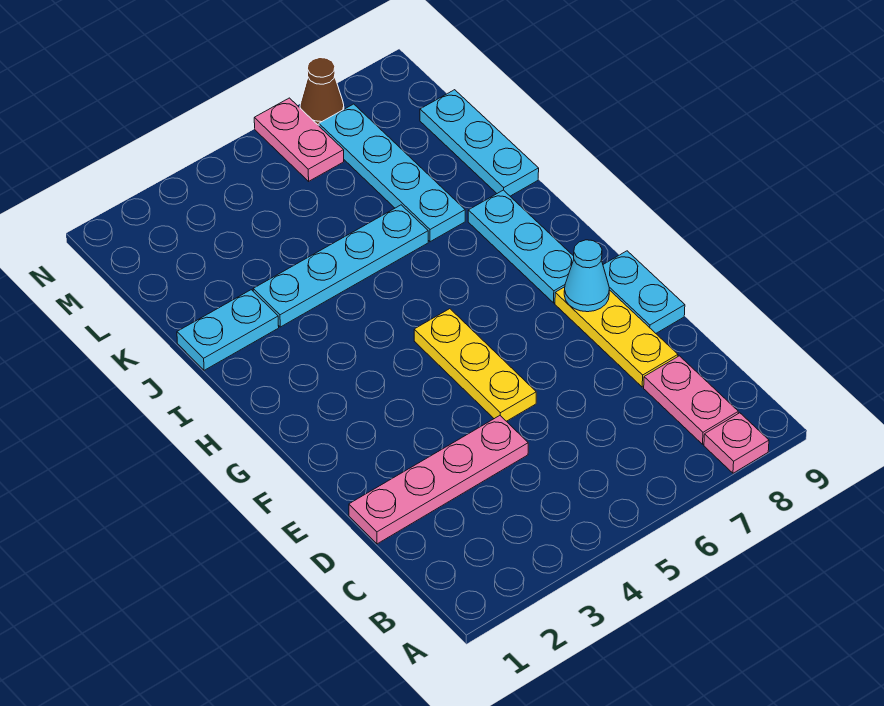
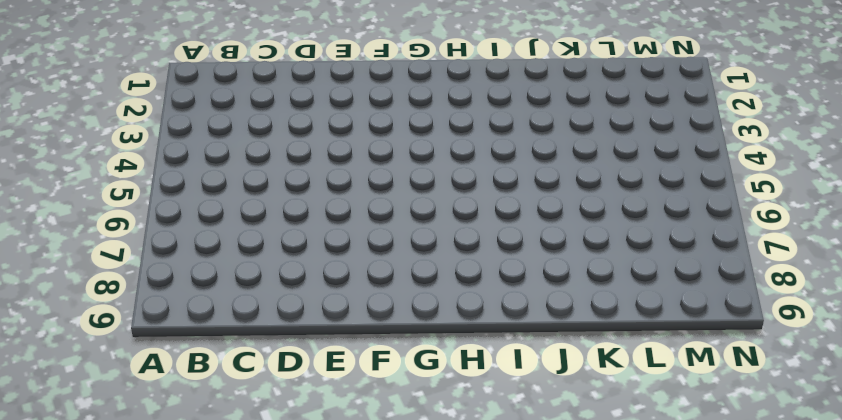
none -> pink plate A8 level 1
none -> pink plate B8:C8 level 1
none -> pink plate D1:D4 level 1

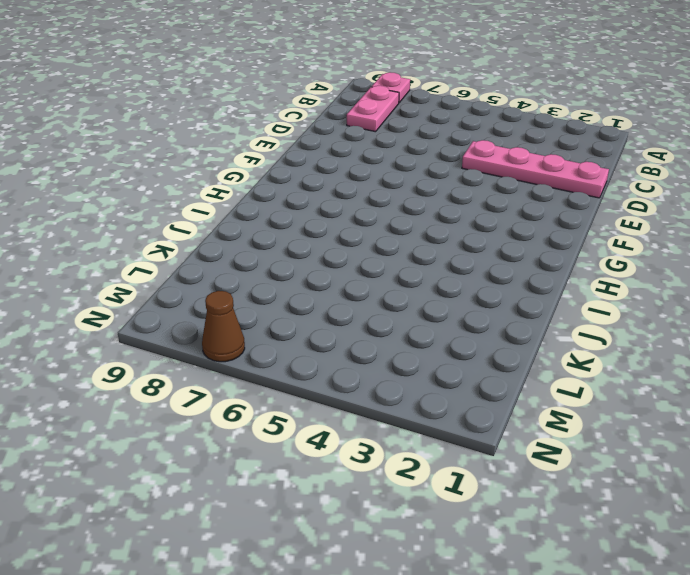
none -> yellow plate D8:F8 level 1
none -> yellow plate E5:G5 level 1
none -> cyan plate E9:F9 level 1

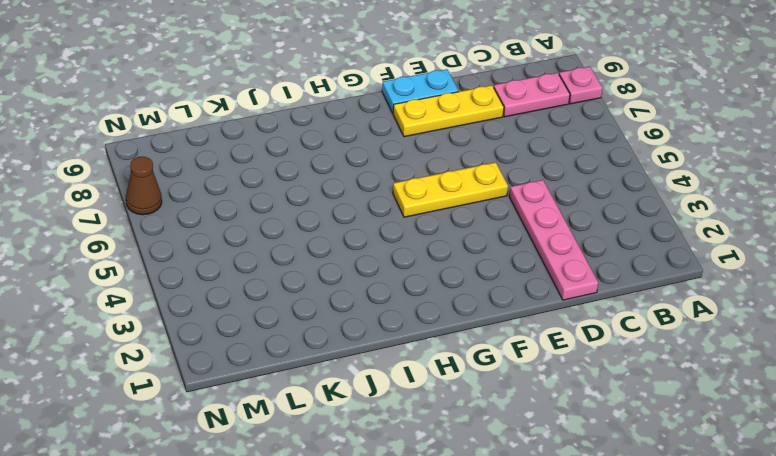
none -> cyan plate G8:I8 level 1
none -> cyan plate J1:J2 level 1
none -> cyan plate J3:J6 level 1

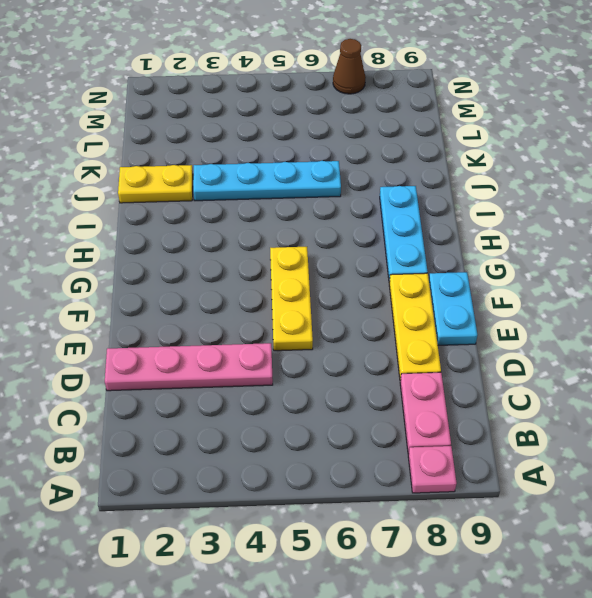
yellow plate J1:J2 level 1 -> cyan plate J1:J2 level 1
none -> cyan plate J7:M7 level 1
none -> cyan plate J9:L9 level 1
none -> pink plate M6:N6 level 1

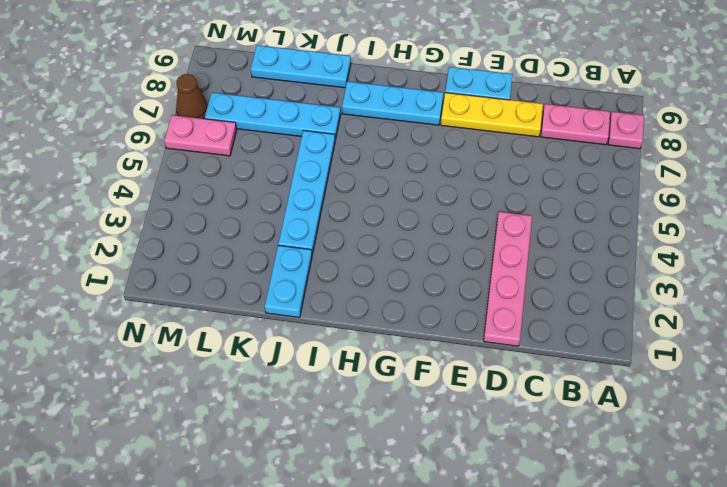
none -> yellow plate E5:G5 level 1
none -> cyan cone F8 level 2

